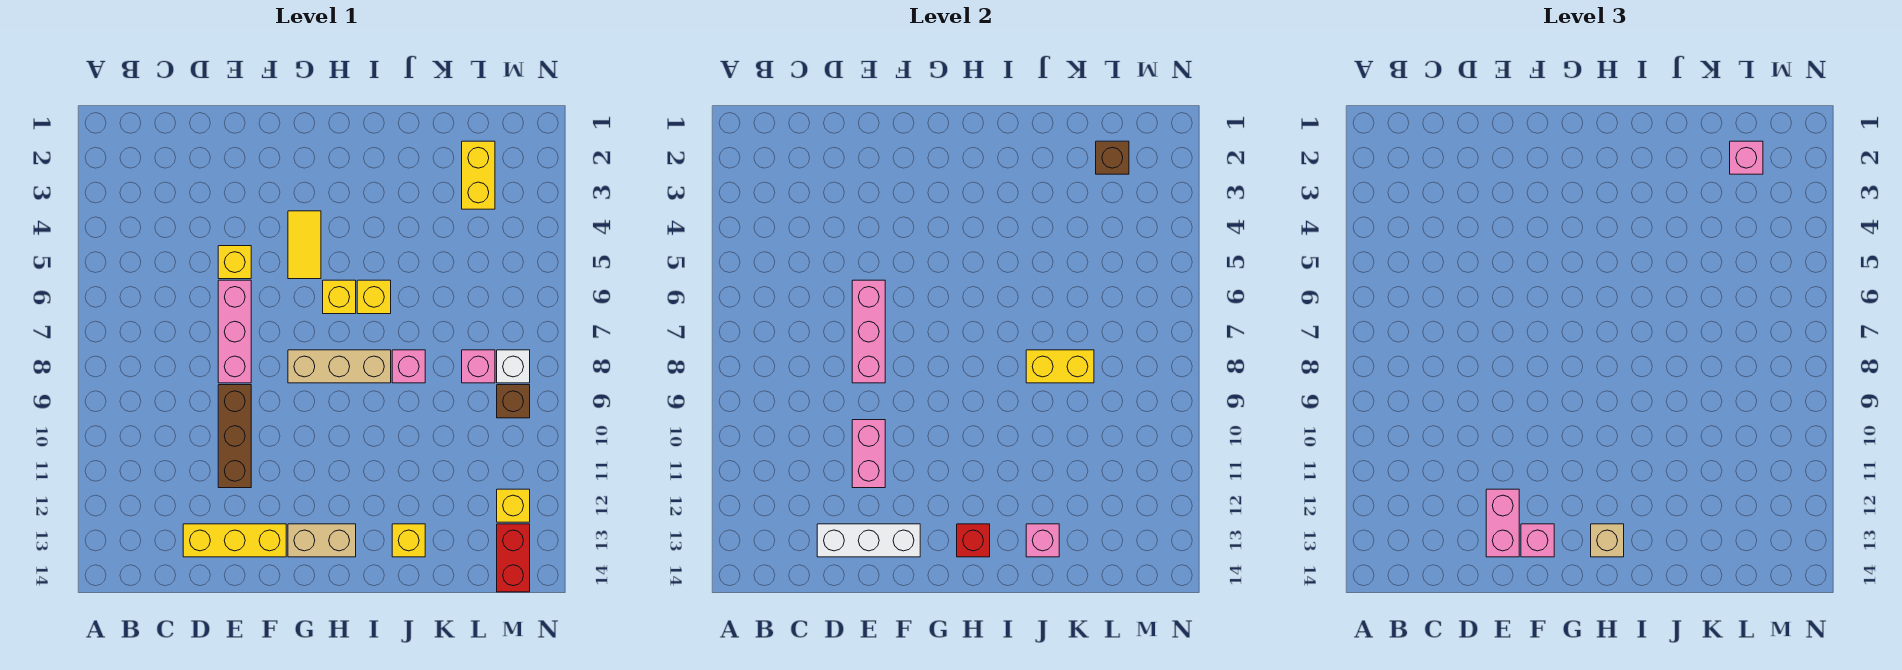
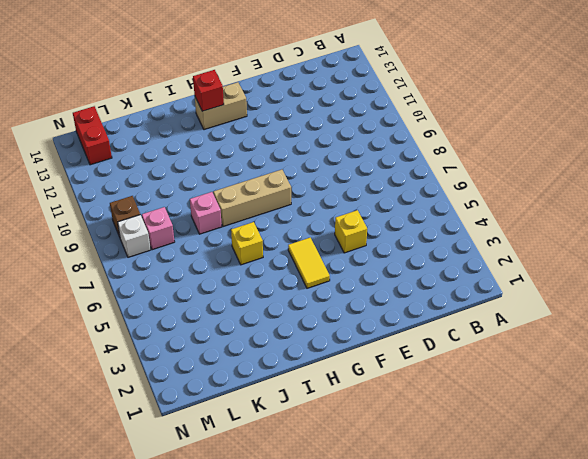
none -> yellow brick D13:F13 level 1
none -> pink brick E6:E8 level 1
none -> brown brick E9:E11 level 1

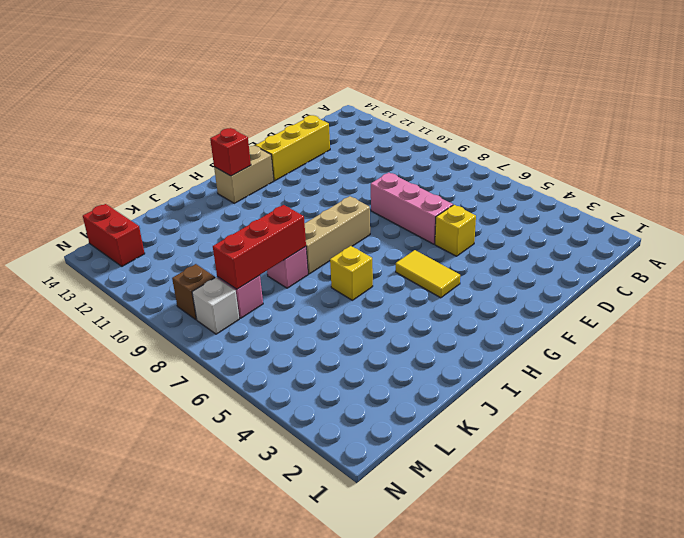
red brick J8:L8 level 2 -> yellow brick J8:K8 level 2
none -> brown brick E9:E11 level 1
none -> yellow brick H6 level 1
none -> yellow brick J13 level 1

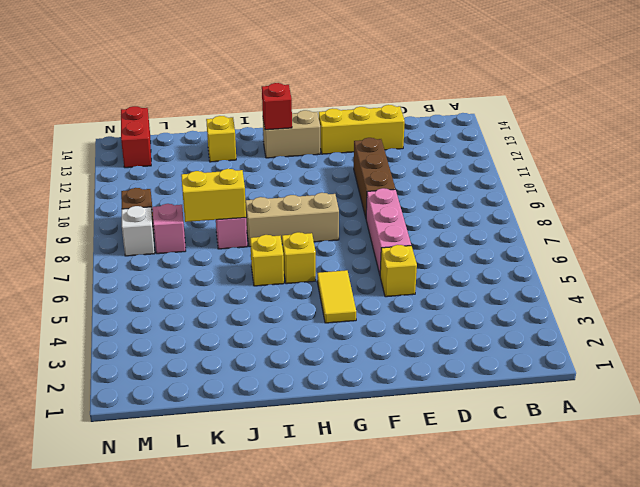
none -> yellow brick L2:L3 level 1
none -> yellow brick M12 level 1
none -> white brick D13:F13 level 2

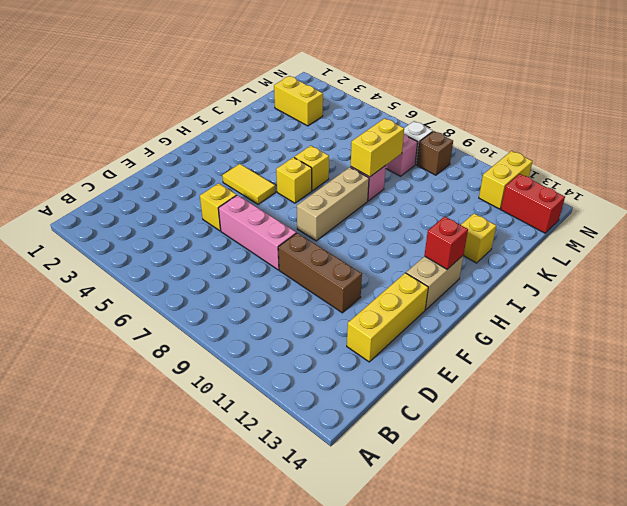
yellow brick M12:N12 level 1 -> yellow brick M12 level 1
none -> white brick D13:F13 level 2
none -> pink brick E6:E8 level 2
none -> pink brick E10:E11 level 2

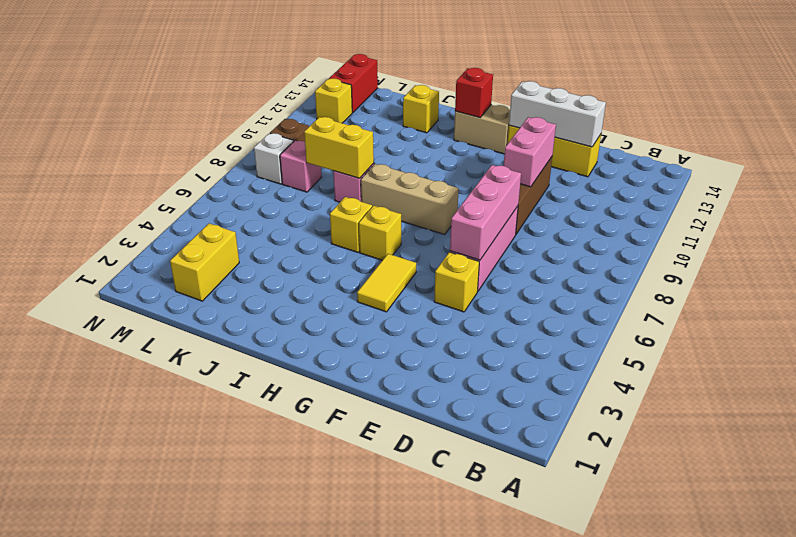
none -> pink brick J13 level 2
none -> brown brick L2 level 2
none -> pink brick E12:E13 level 3

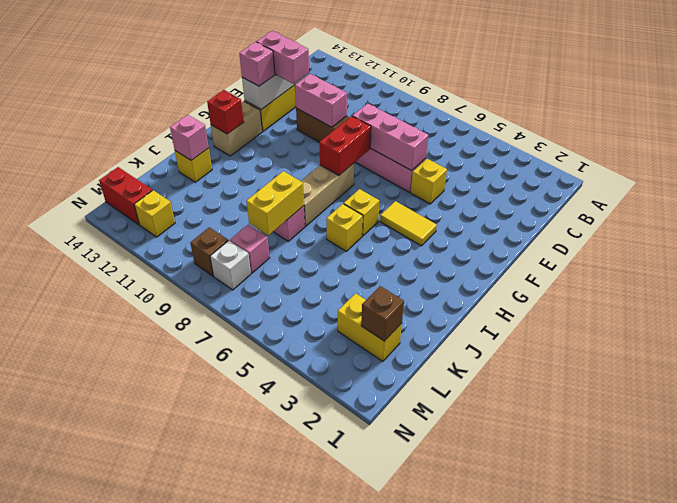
red brick F8:G8 level 2 -> none
none -> tan brick H13 level 3
none -> pink brick L2 level 3

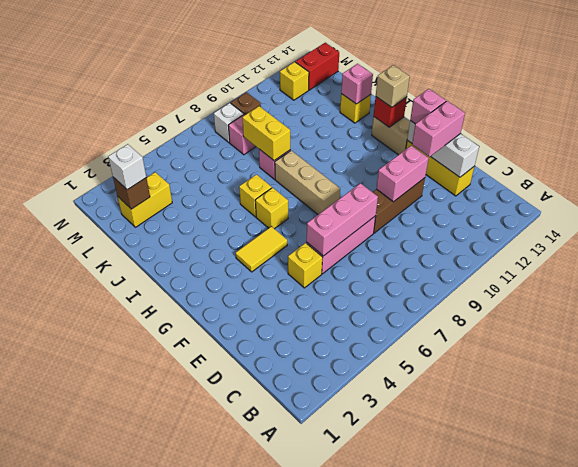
white brick L2 level 3 -> pink brick L2 level 3

